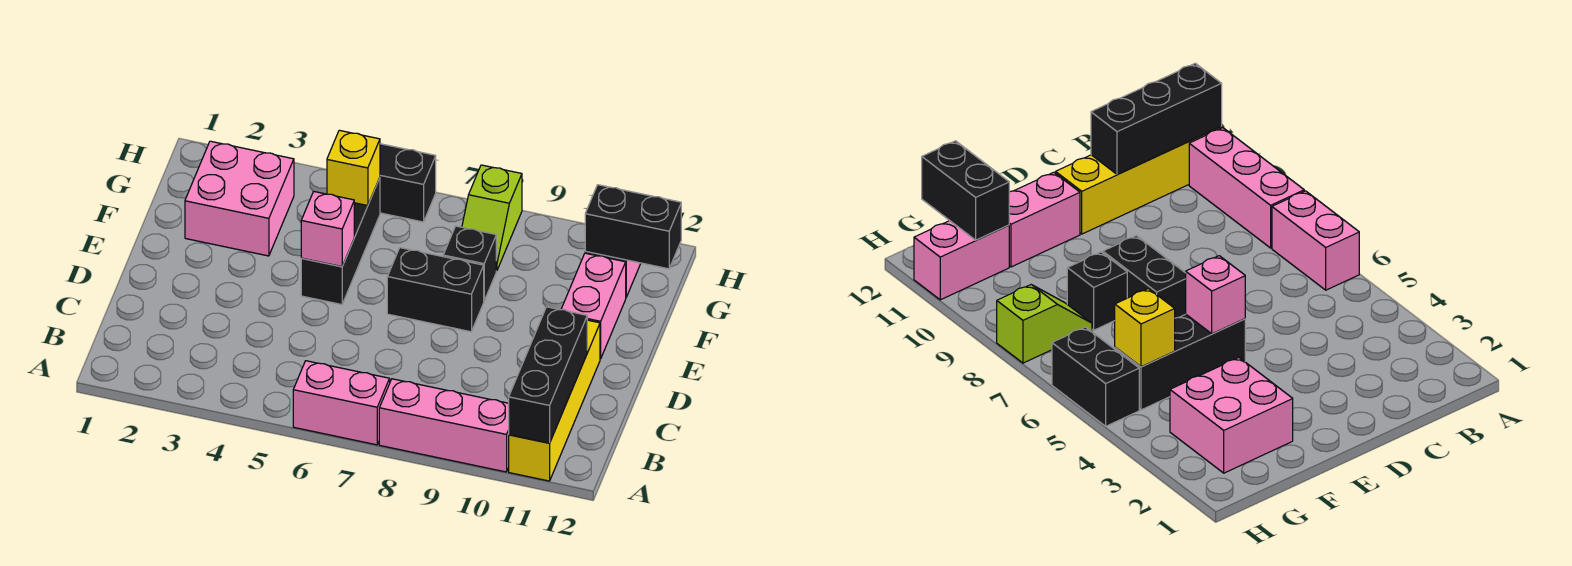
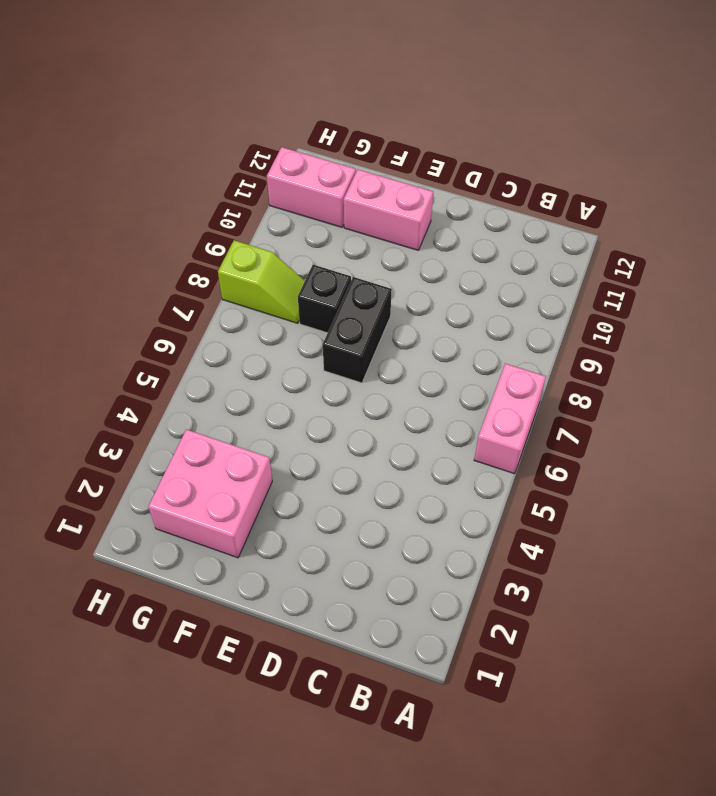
none -> pink brick A8:A10 level 1
none -> yellow brick A11:D11 level 1
none -> black brick E5:G5 level 1

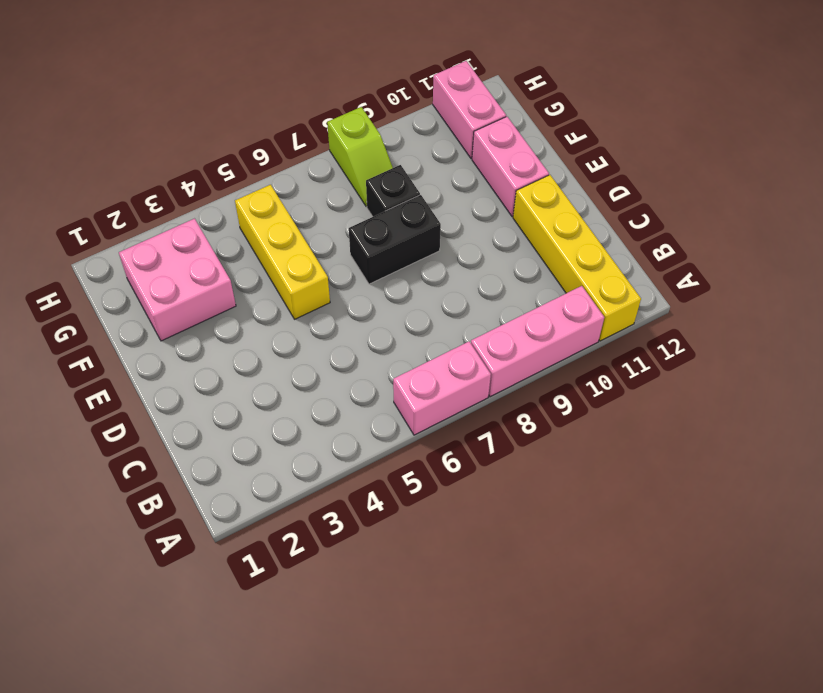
yellow brick E5:G5 level 1 -> black brick E5:G5 level 1
none -> black brick H5:H6 level 1
none -> black brick A11:C11 level 2
none -> pink brick E5 level 2

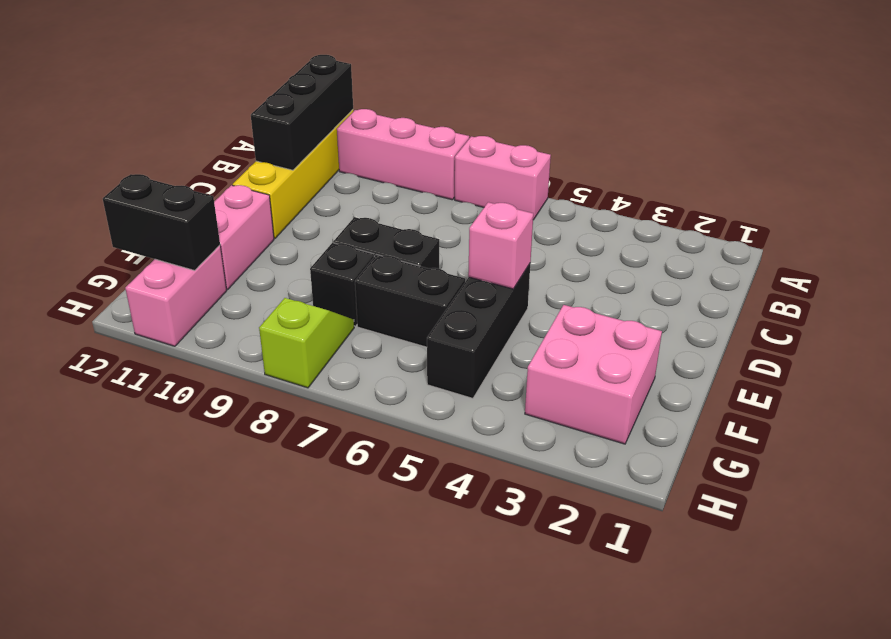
black brick F6:F7 level 1 -> black brick H5:H6 level 1
none -> yellow brick G5 level 2

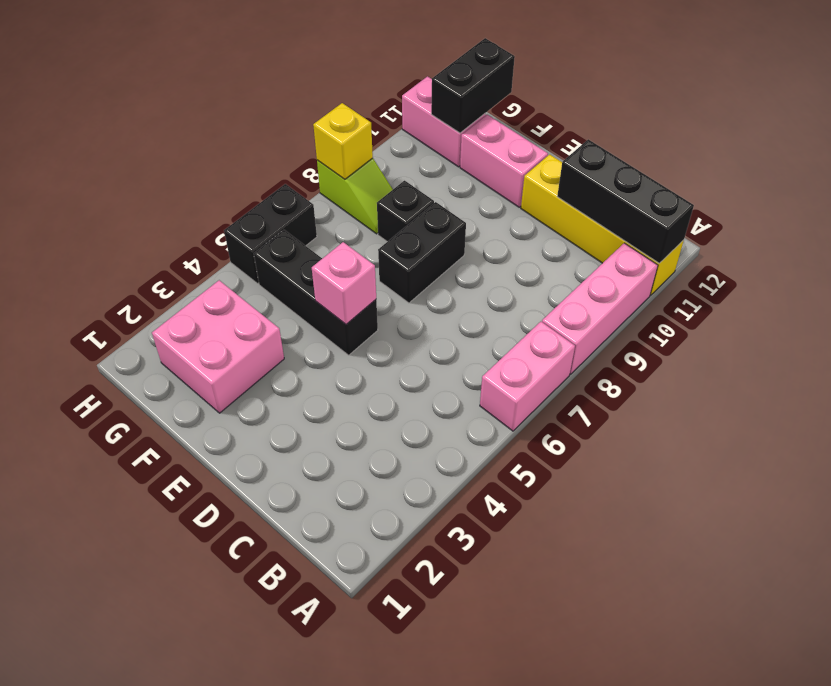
yellow brick H8 level 2 -> yellow brick G5 level 2

